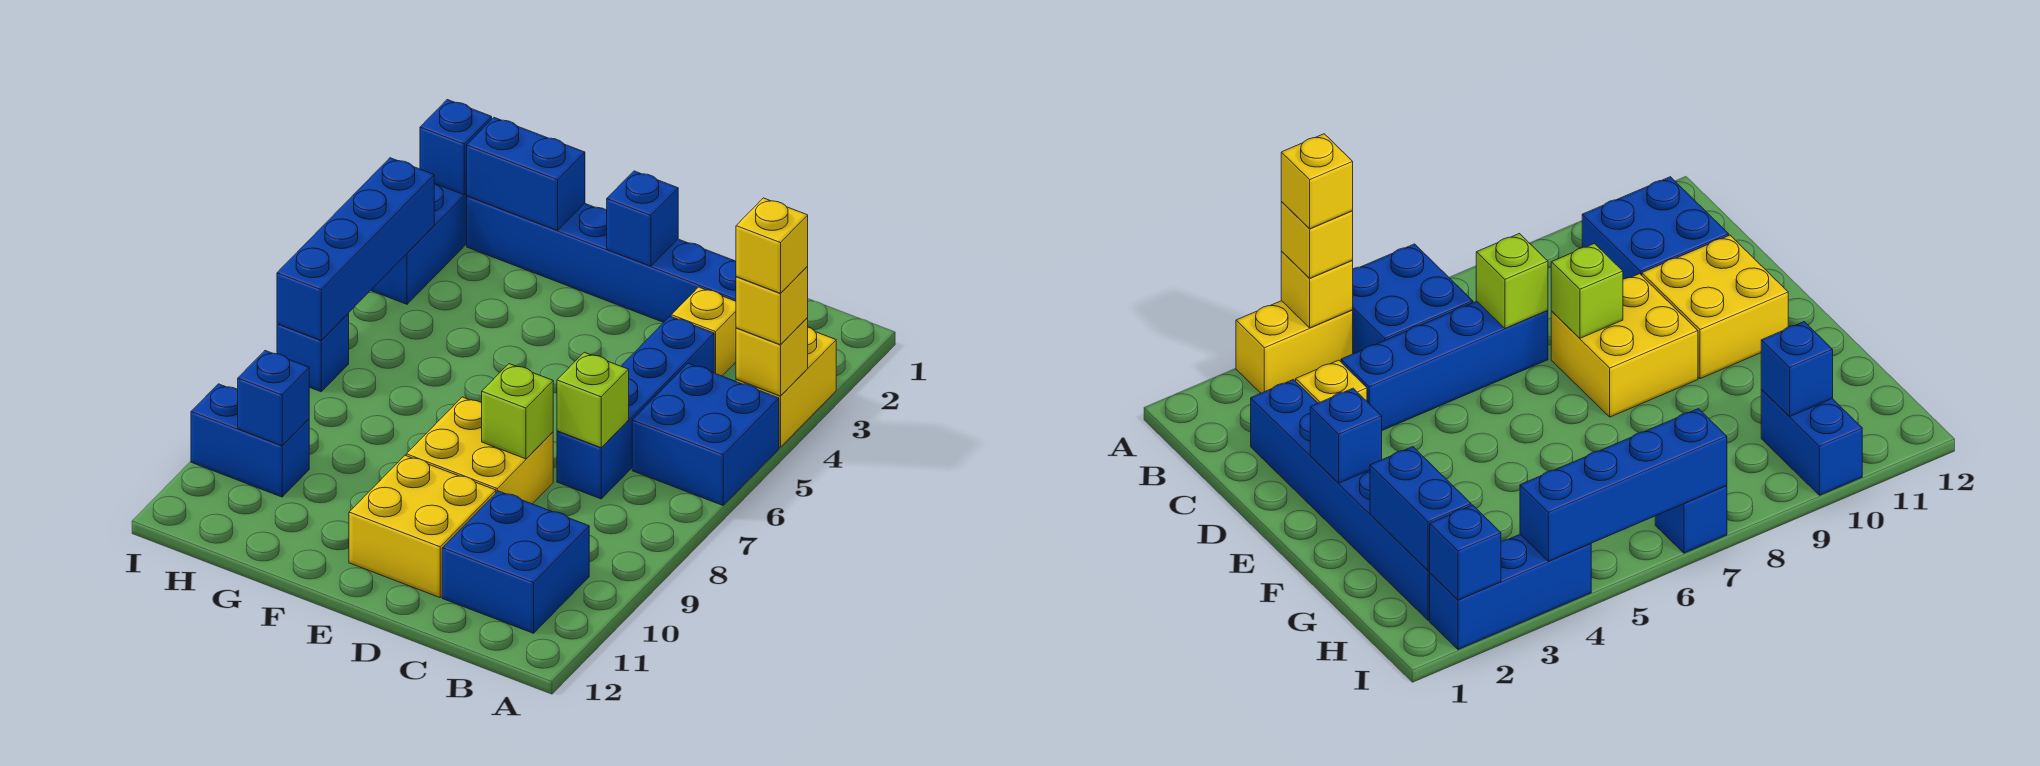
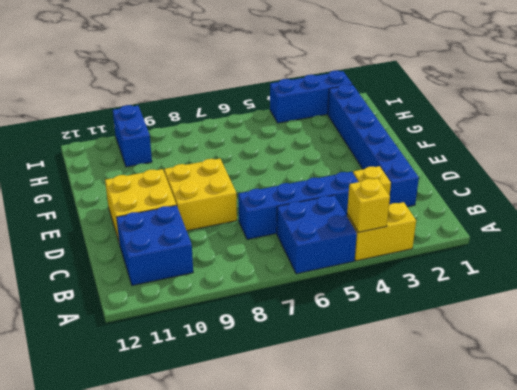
none -> blue brick I7 level 1
none -> lime brick C7 level 2
none -> lime brick D8 level 2

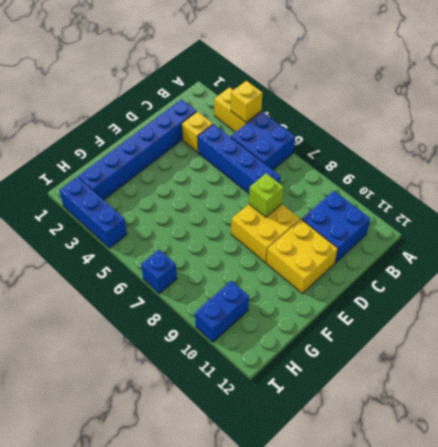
none -> lime brick C7 level 2
none -> blue brick E2 level 2
none -> blue brick G2:H2 level 2

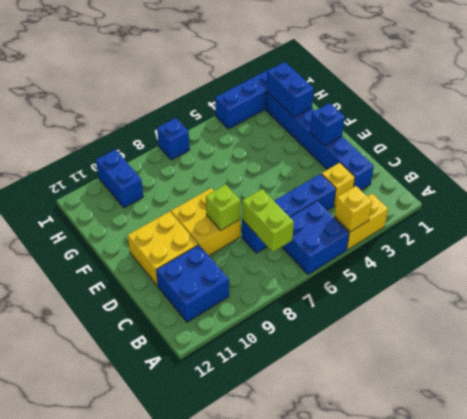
lime brick B7:C7 level 2 -> lime brick C7 level 2
none -> blue brick H10 level 2
none -> blue brick I2 level 2
none -> blue brick I4:I7 level 2

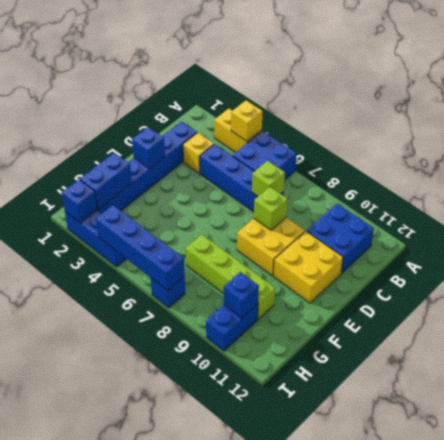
lime brick G7:G10 level 1 -> none
none -> yellow brick A4 level 3
none -> yellow brick A4 level 4

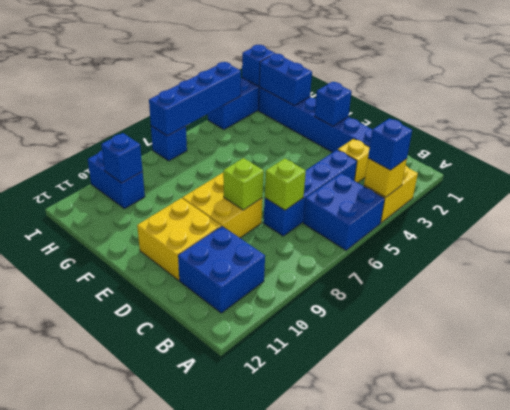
blue brick A4 level 3 -> yellow brick A4 level 3
none -> yellow brick A4 level 4

